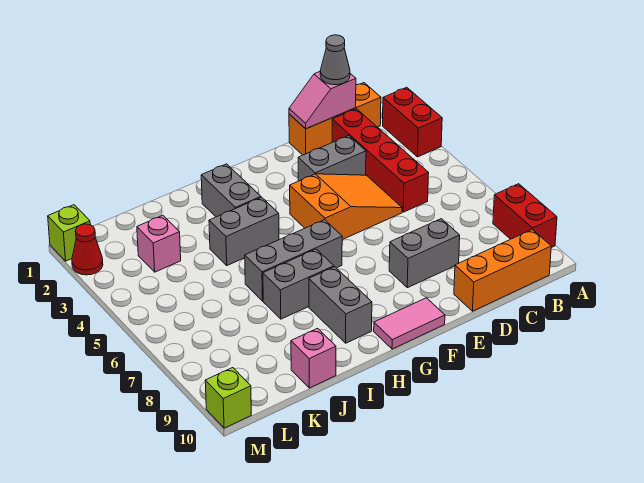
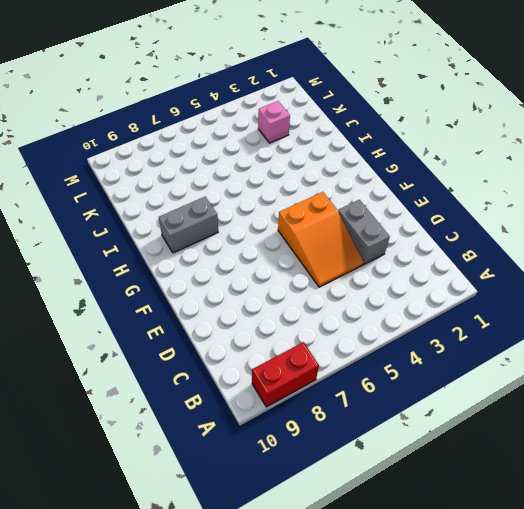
none -> red brick A2:A3 level 1
none -> orange brick B1:D1 level 1
none -> orange brick B10:D10 level 1

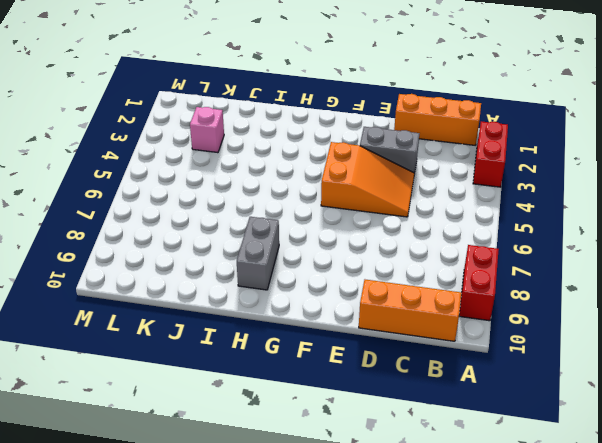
none -> red brick C2:C5 level 1
none -> grey brick D8:E8 level 1
none -> pink tile F10:G10 level 1

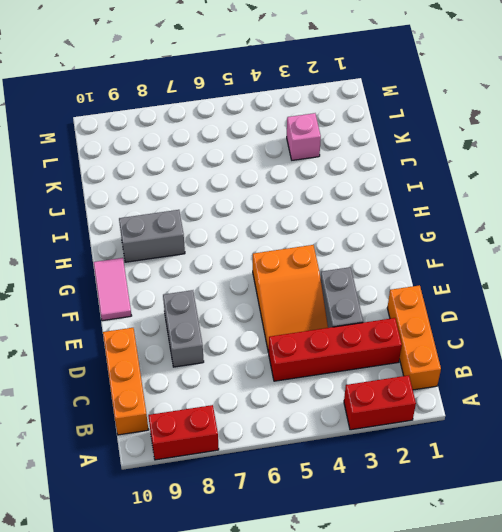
none -> grey brick G6:I6 level 1
none -> grey brick H2:H3 level 1
none -> grey brick H4:I4 level 1

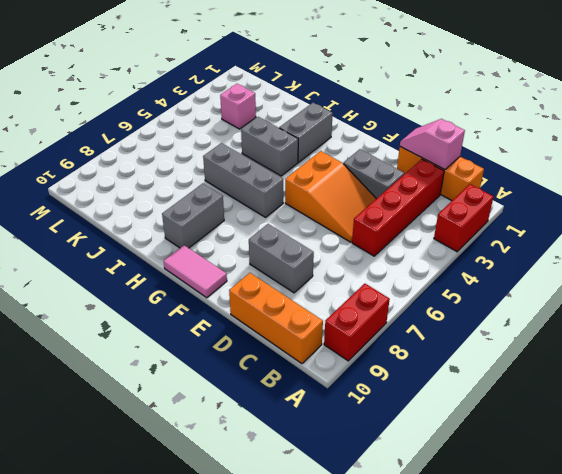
none -> grey brick H7:I7 level 1
none -> pink brick J10 level 1
none -> lime brick M1 level 1

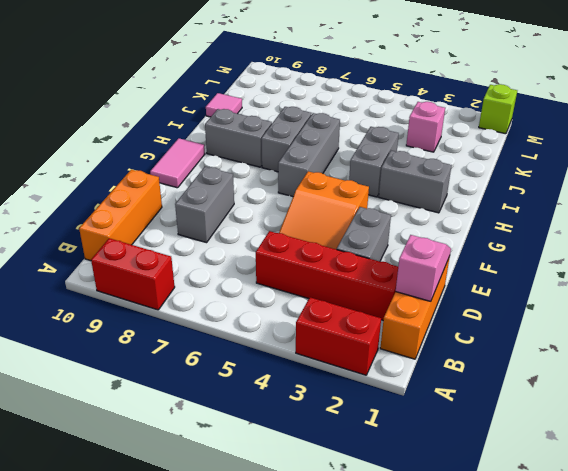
pink tile J10 level 1 -> pink brick J10 level 1
none -> red cone M2 level 1
none -> lime brick M10 level 1
none -> grey cone C1 level 3

